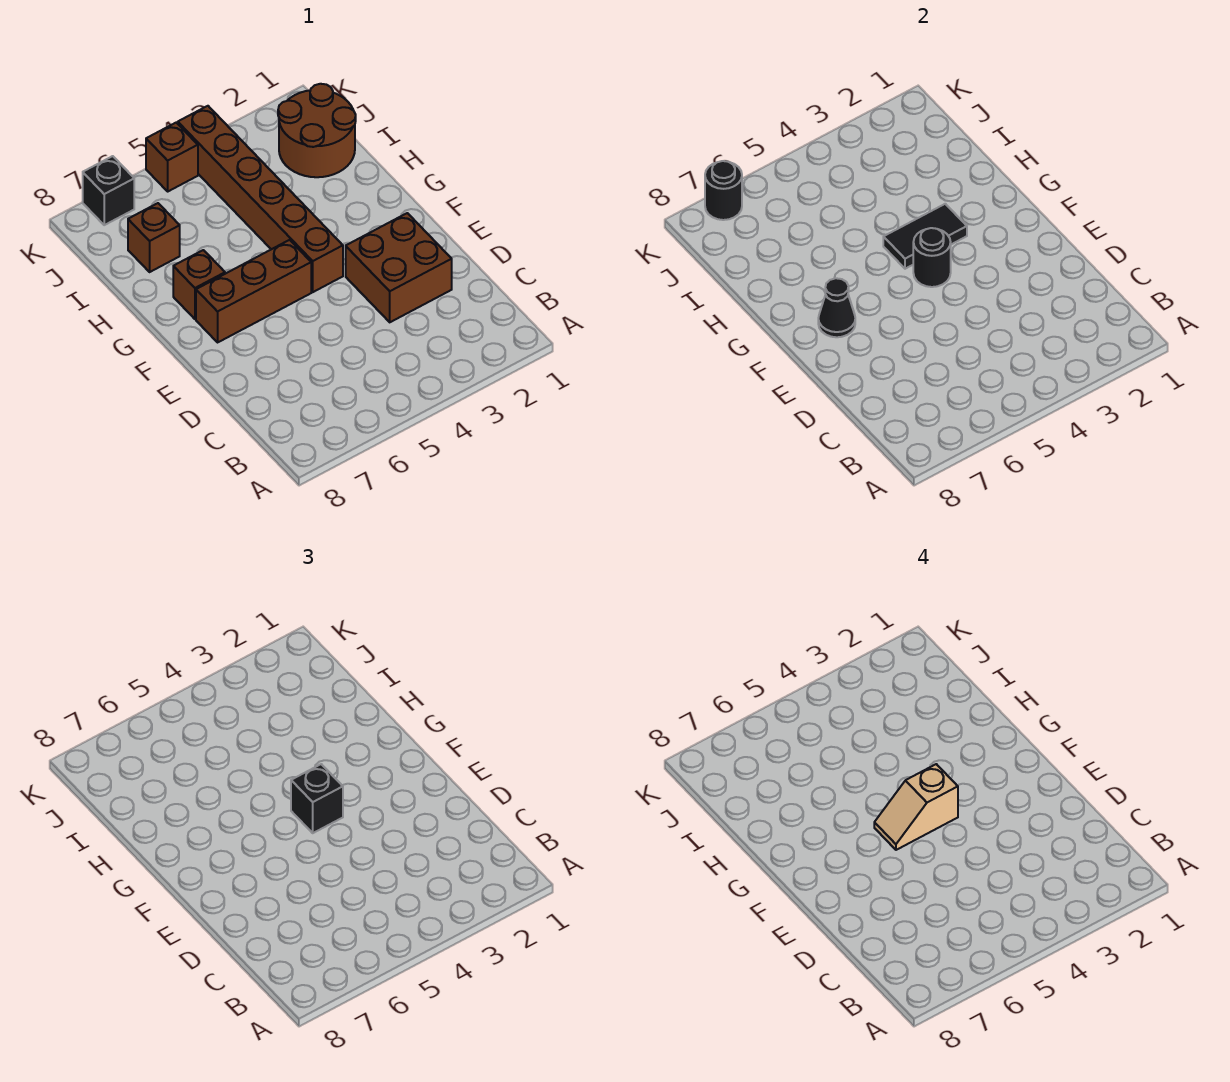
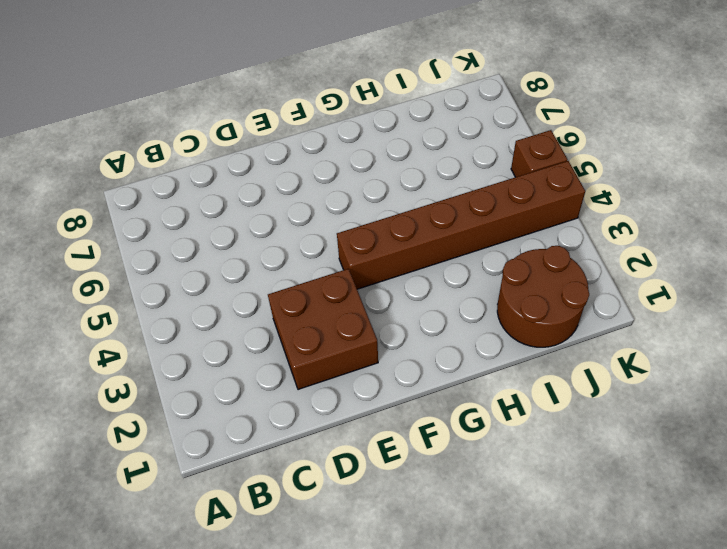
none -> brown brick F5:F7 level 1
none -> brown brick G7 level 1
none -> brown brick I7 level 1

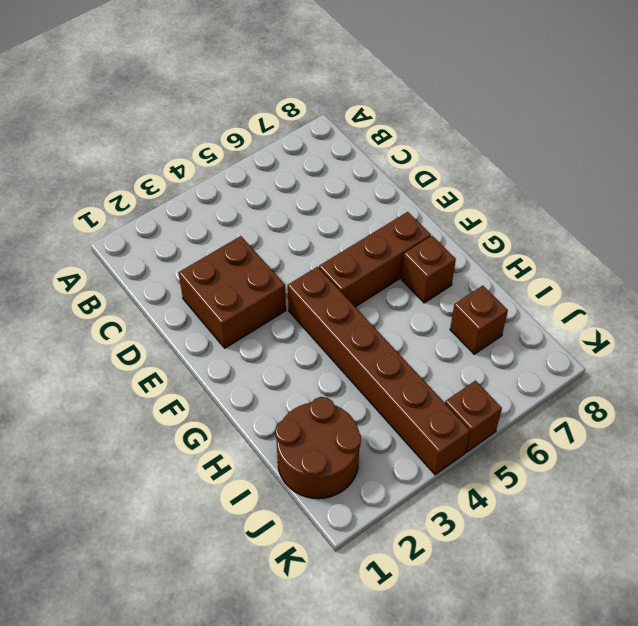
none -> black brick K7 level 1
none -> black round brick F4 level 2
none -> black cone F7 level 2

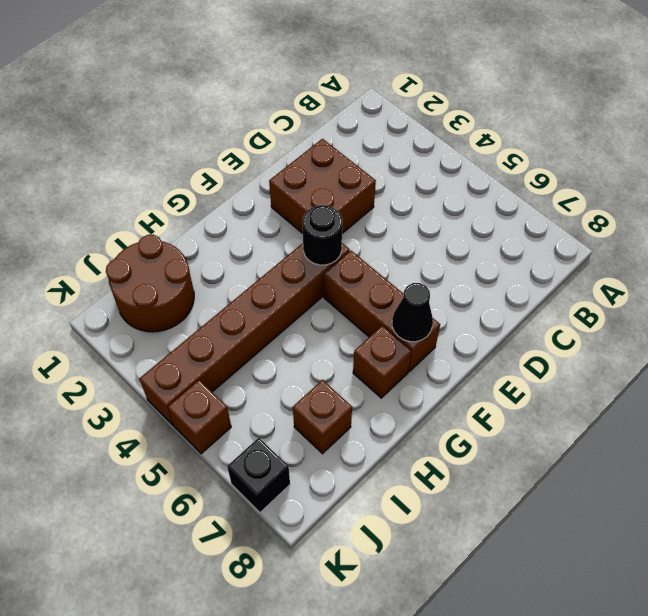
none -> black tile G3:G4 level 2
none -> black round brick K7 level 2
none -> black brick F4 level 3

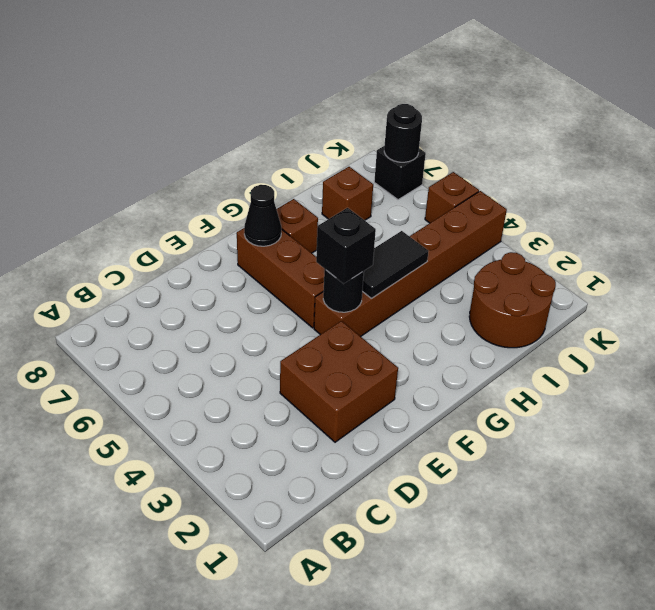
black tile G4:H4 level 2 -> black tile G3:G4 level 2
none -> tan slope F4:F5 level 4 top 4

